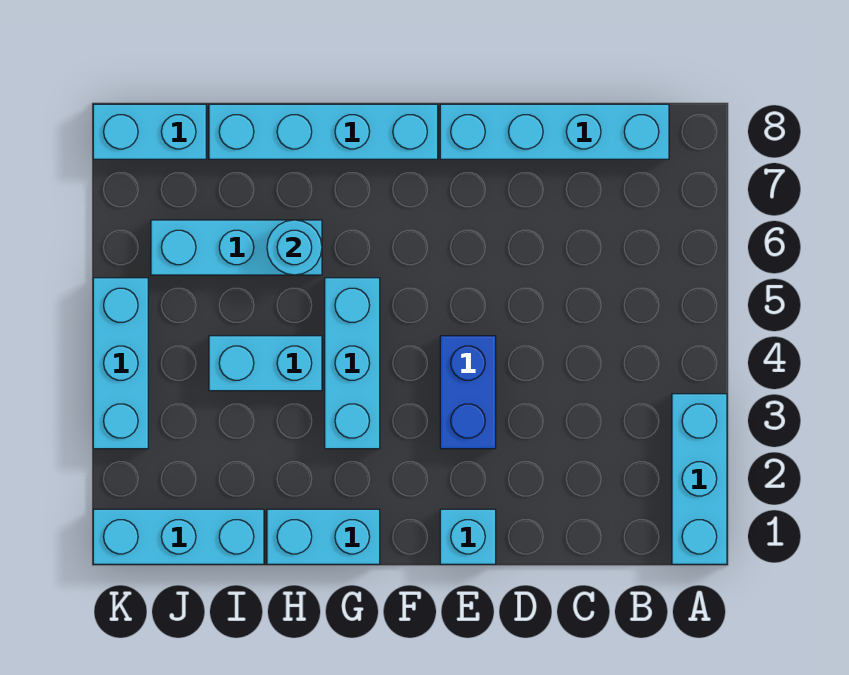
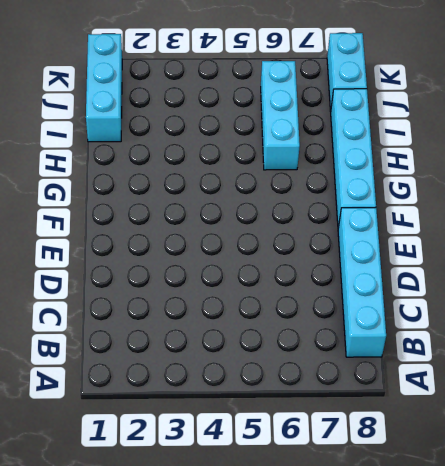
none -> cyan brick A1:A3 level 1
none -> cyan brick E1 level 1
none -> blue brick E3:E4 level 1

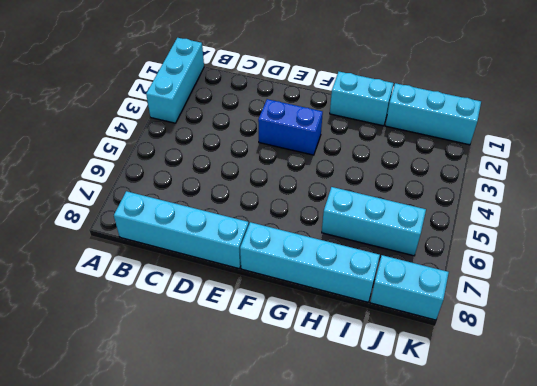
blue brick E3:F3 level 1 -> blue brick E3:E4 level 1
none -> cyan brick E1 level 1
none -> cyan brick G3:G5 level 1
none -> cyan brick H4:I4 level 1

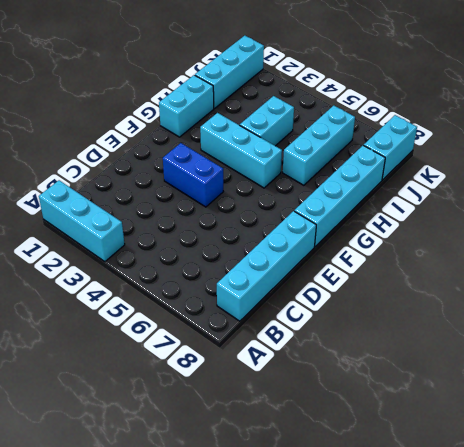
none -> cyan brick E1 level 1
none -> cyan brick K3:K5 level 1
none -> cyan round brick H6 level 2

